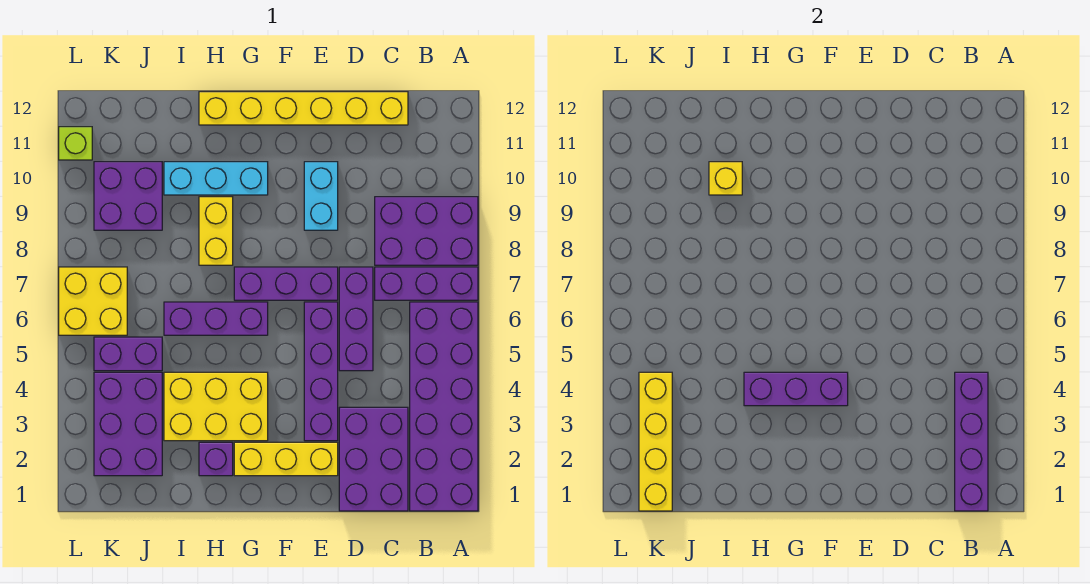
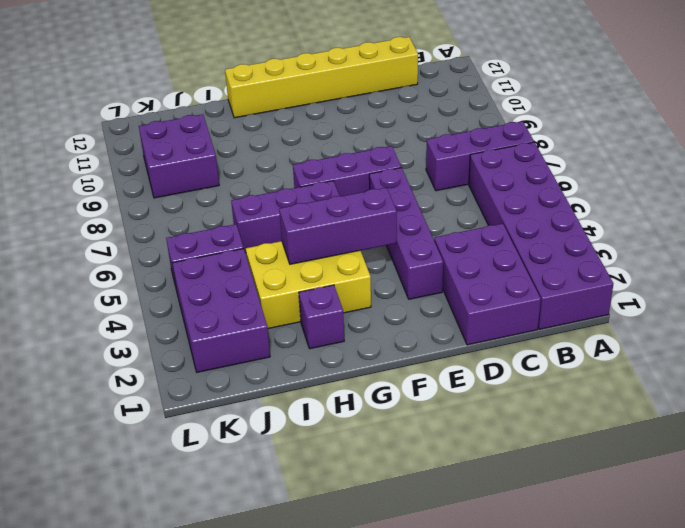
none -> purple brick A8:C9 level 1
none -> purple brick D5:D7 level 1
none -> yellow brick E2:G2 level 1

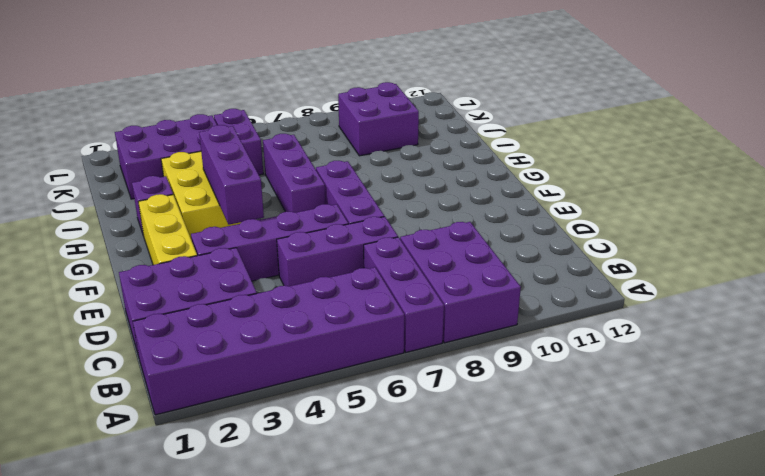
none -> yellow brick C12:H12 level 1
none -> cyan brick E9:E10 level 1
none -> cyan brick G10:I10 level 1

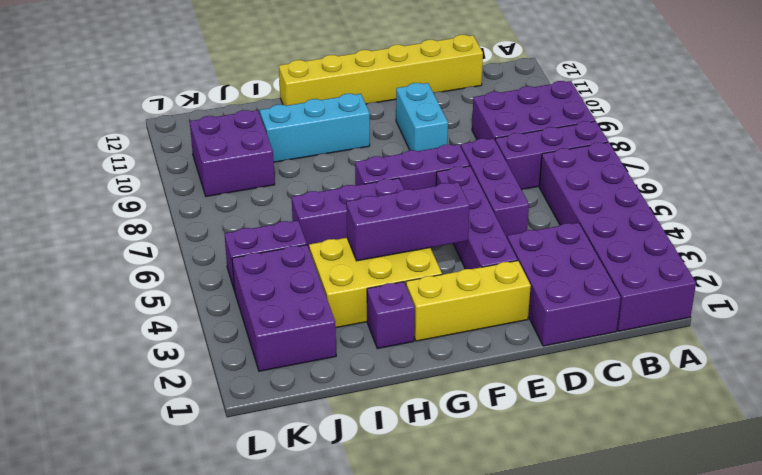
none -> yellow brick H8:H9 level 1
none -> yellow brick K6:L7 level 1
none -> lime brick L11 level 1

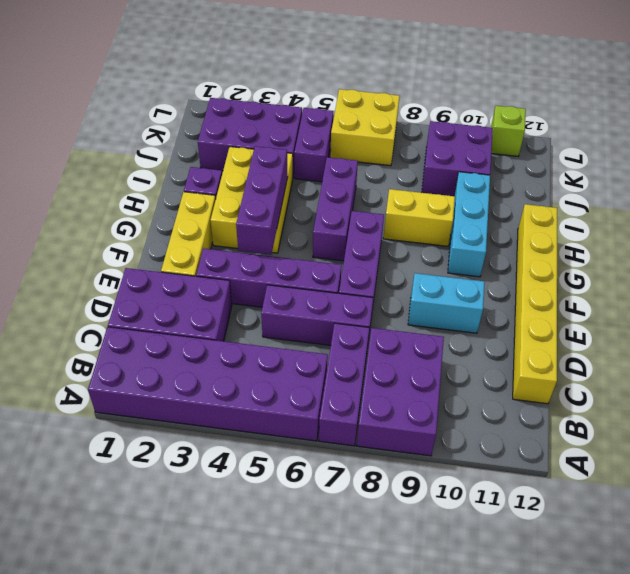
none -> purple brick B1:B4 level 2
none -> yellow brick I10 level 2
none -> yellow brick K1:K4 level 2

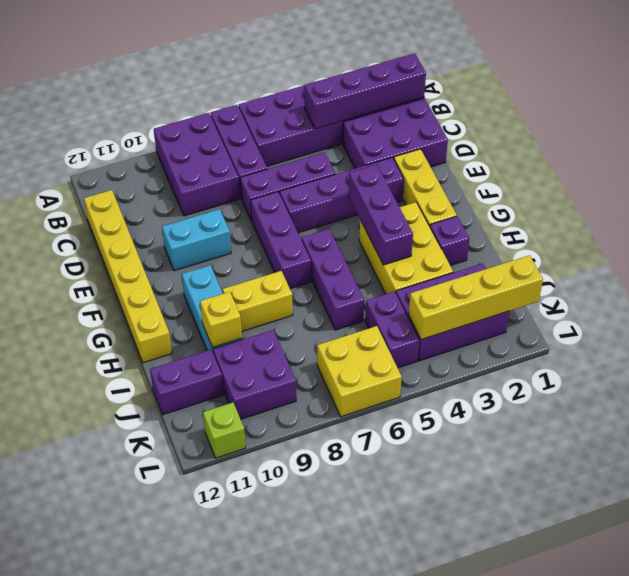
purple brick J11:J12 level 1 -> none

